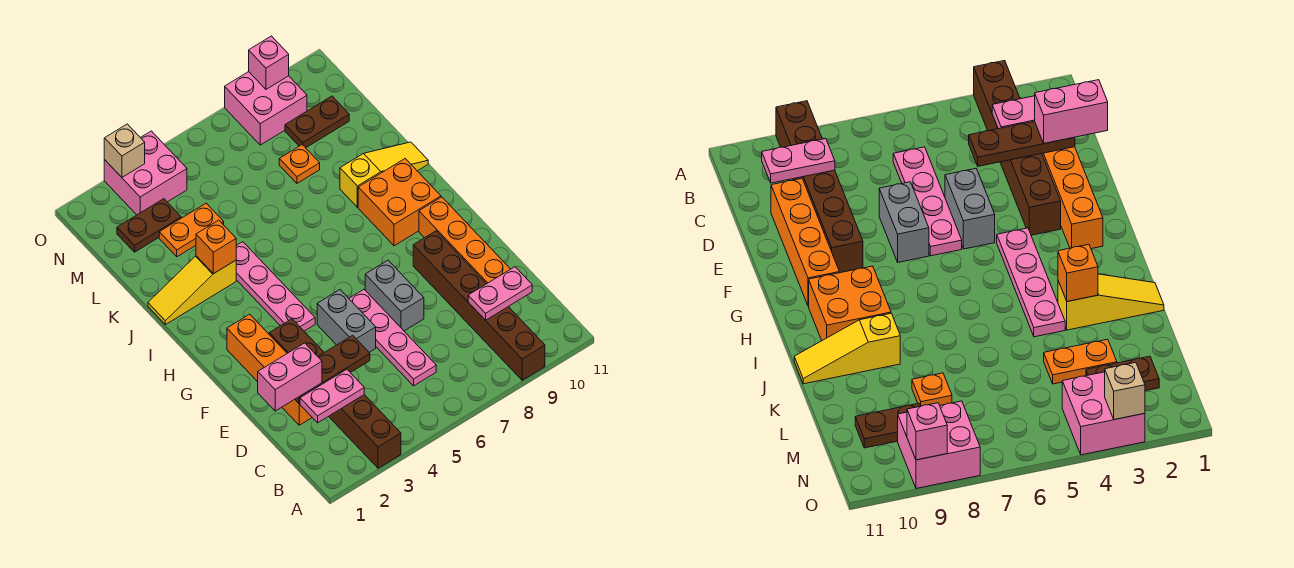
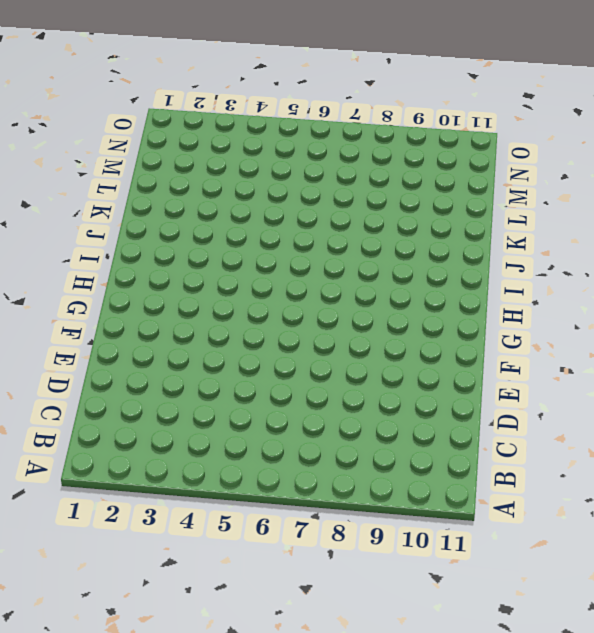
none -> brown brick A3:F3 level 1
none -> brown brick A9:F9 level 1
none -> pink plate C6:F6 level 1

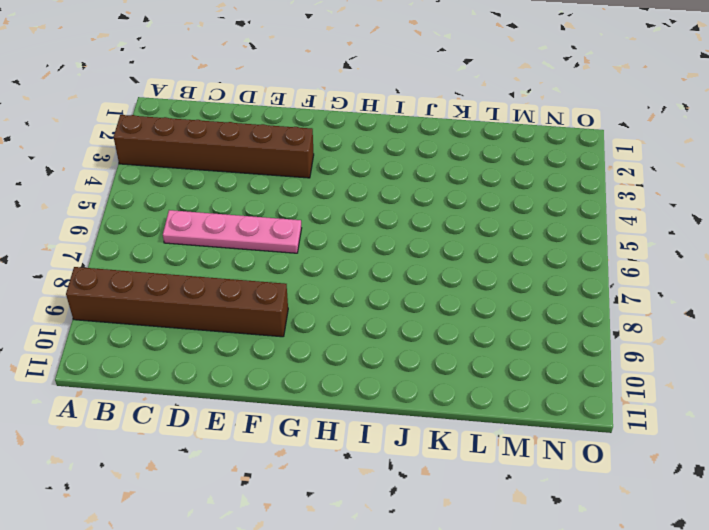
none -> orange brick D2:G2 level 1
none -> orange brick D10:G10 level 1
none -> grey brick E5:F5 level 1

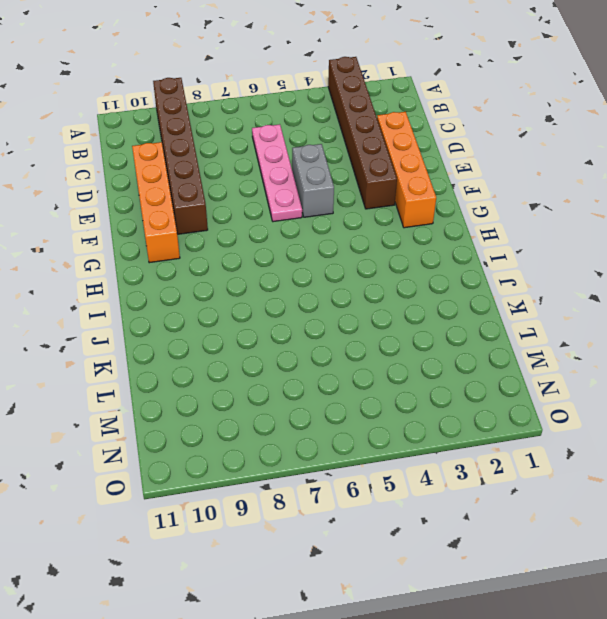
none -> grey brick E7:F7 level 1
none -> pink plate G4:J4 level 1
none -> orange brick H9:I10 level 1

